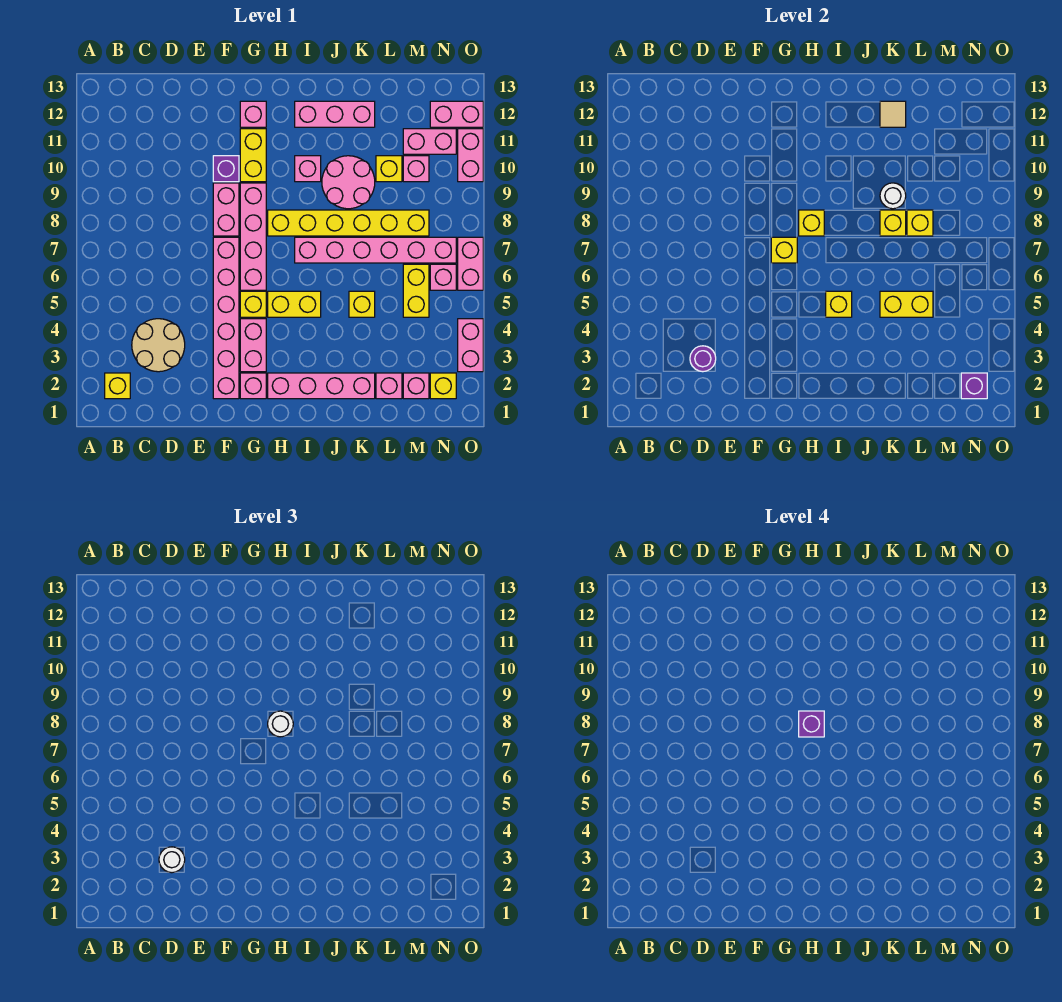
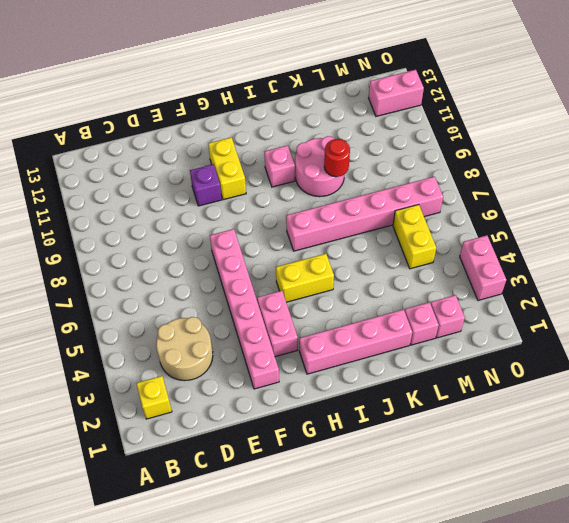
red round brick K9 level 2 -> white round brick K9 level 2
none -> pink brick F8:F9 level 1
none -> pink brick G2 level 1
none -> yellow brick G5 level 1
none -> pink brick G6:G9 level 1

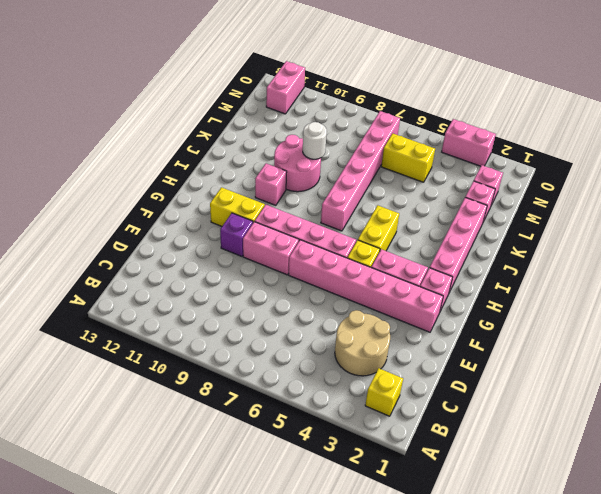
none -> pink brick G12 level 1
none -> yellow brick H8:M8 level 1
none -> pink brick I12:K12 level 1
none -> yellow brick K5 level 1

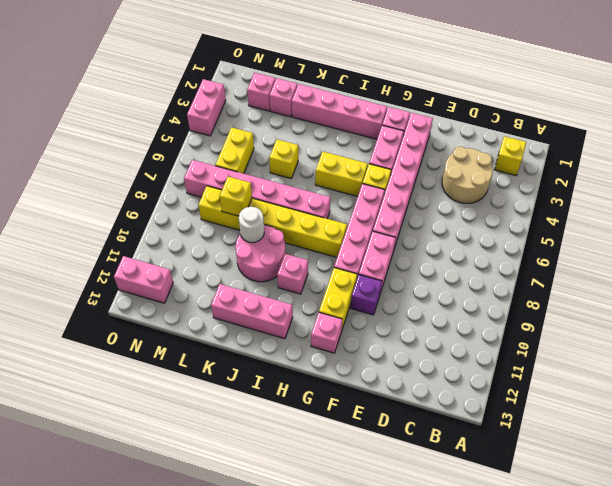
none -> yellow brick L10 level 1
none -> pink brick M10 level 1
none -> pink brick M11:N11 level 1
none -> yellow brick N2 level 1

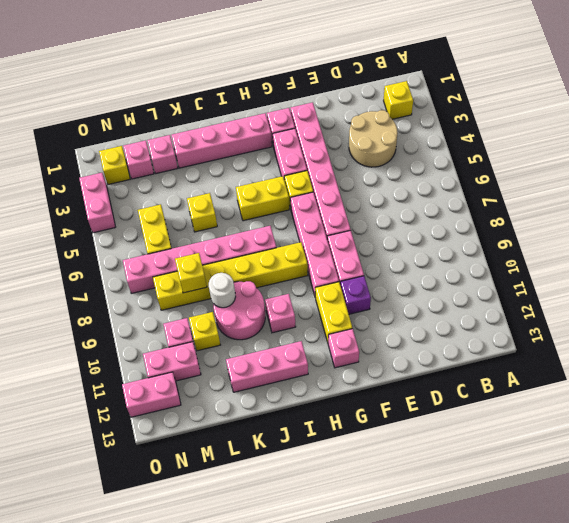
none -> pink brick N6 level 1
none -> pink brick O6:O7 level 1
none -> pink brick O10:O11 level 1
none -> purple round brick D3 level 2

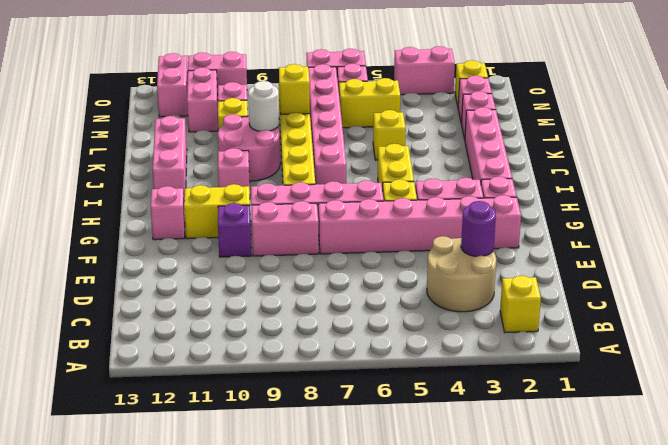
none -> yellow brick G7 level 2
none -> yellow brick H8 level 2
none -> yellow brick I5 level 2
none -> yellow brick K5:L5 level 2

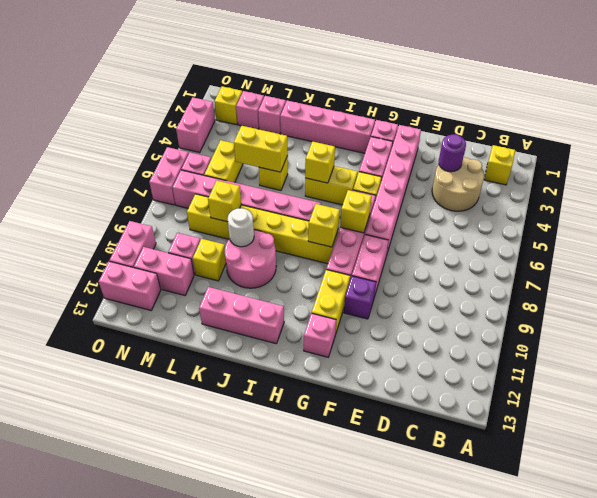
none -> pink brick I10 level 1
none -> yellow brick K8 level 2
none -> tan tile K12 level 2
none -> purple brick N2 level 2

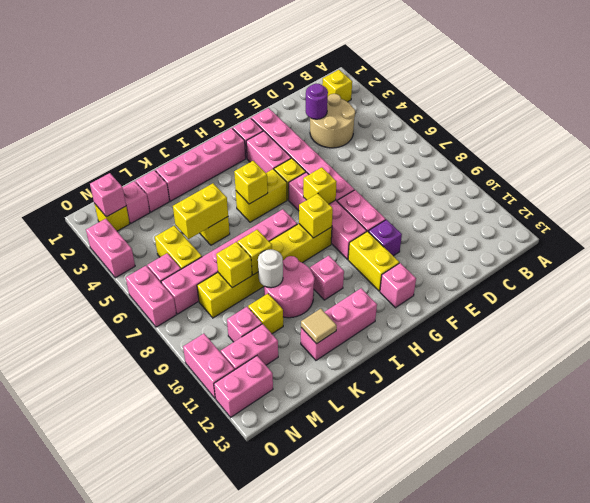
pink brick N2 level 2 -> purple brick N2 level 2
none -> white round brick D3 level 3
none -> white round brick H8 level 3
none -> purple brick H8 level 4

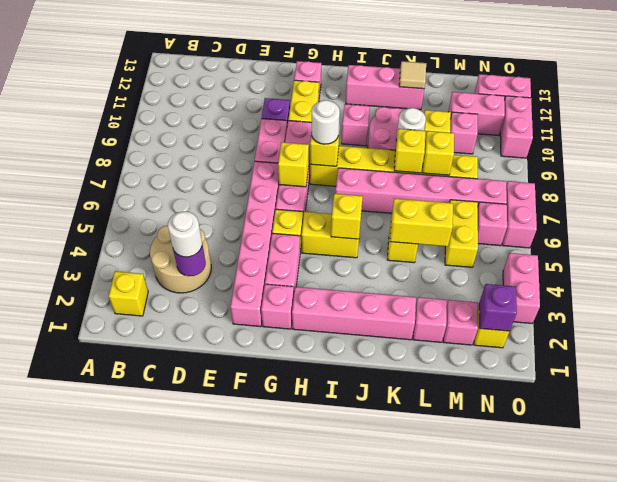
none -> purple brick H8 level 4

